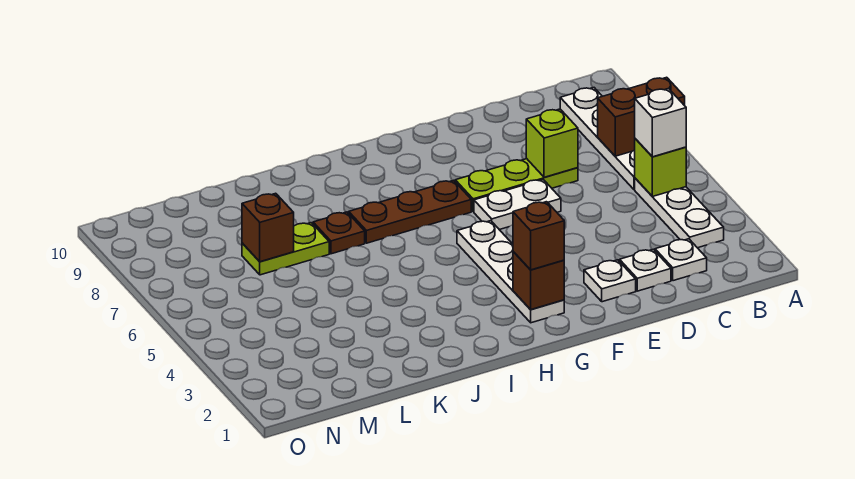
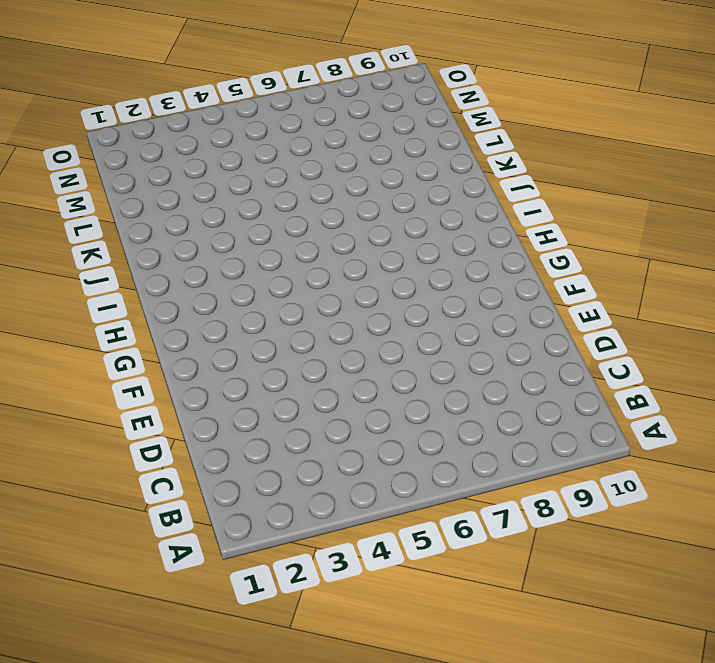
none -> white plate B3:B5 level 1
none -> white plate B6:B9 level 1
none -> white plate C2 level 1

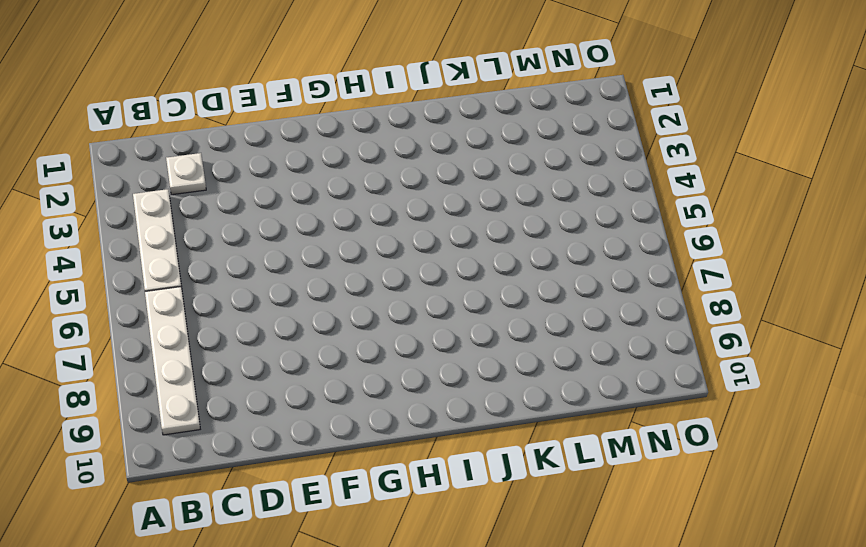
none -> white plate D2 level 1
none -> lime plate D7:F7 level 1
none -> white plate E2 level 1

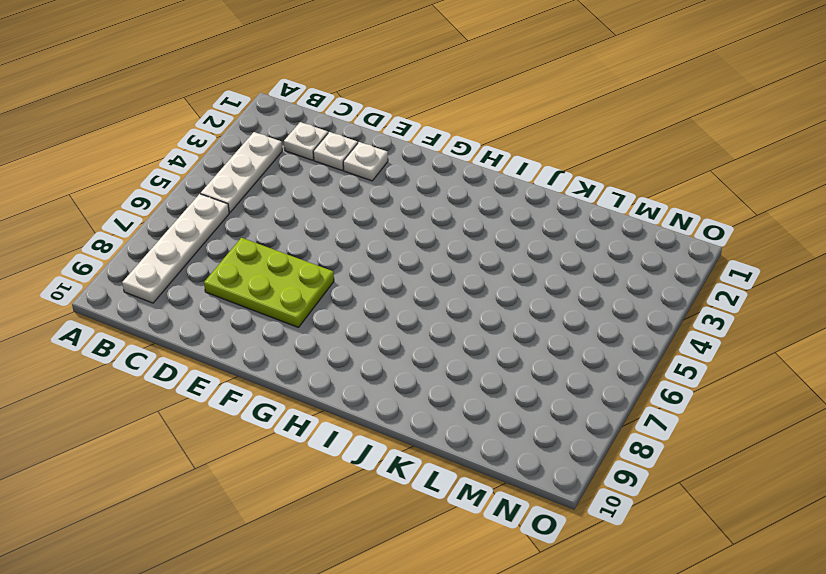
lime plate D7:F8 level 1 -> lime plate D7:F7 level 1
none -> white plate E6:F6 level 1
none -> white plate G2:G5 level 1
none -> brown plate G7:I7 level 1

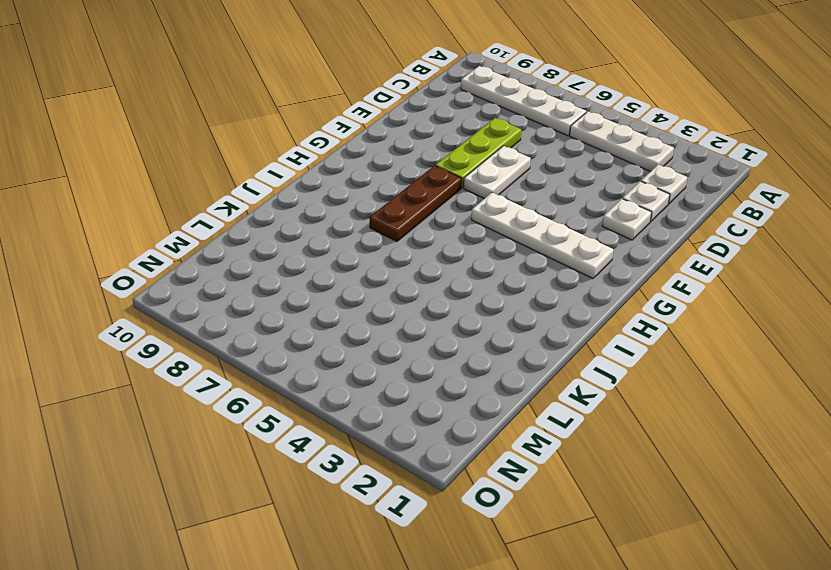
none -> brown plate J7 level 1
none -> lime plate K7:L7 level 1
none -> brown brick A7:B7 level 2

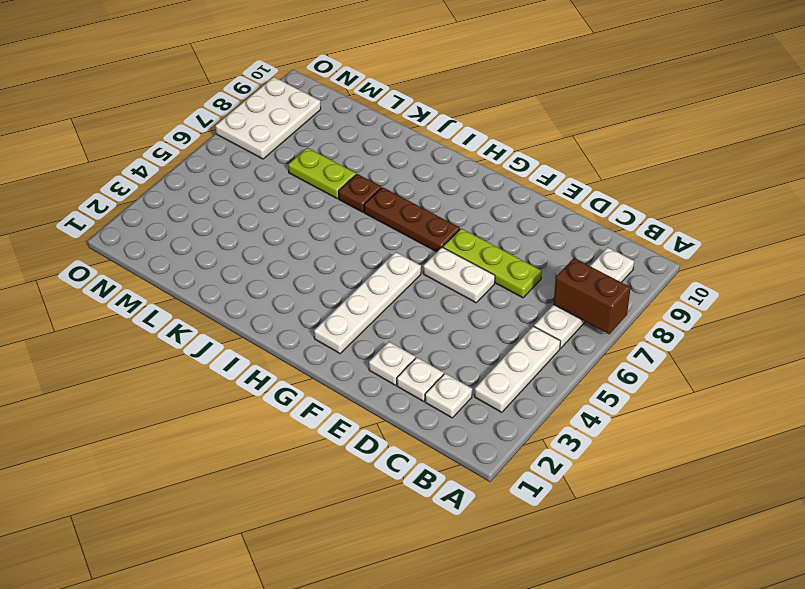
white plate N7:O9 level 1 -> none
none -> lime brick B5 level 2
none -> lime brick D7 level 2
none -> brown brick G2 level 2

